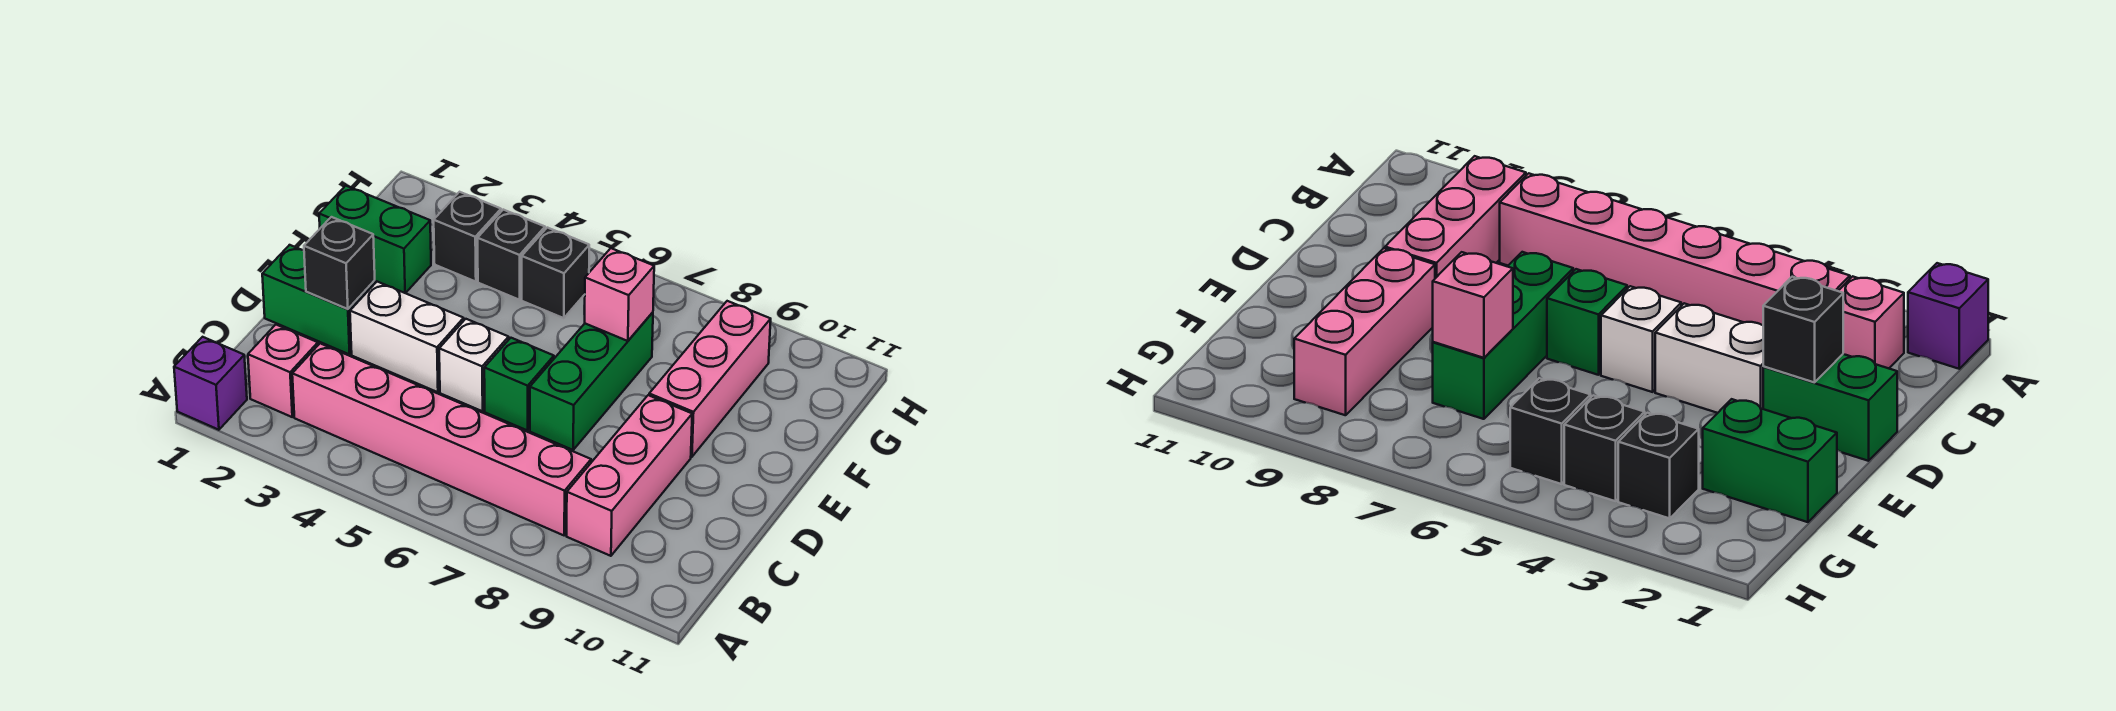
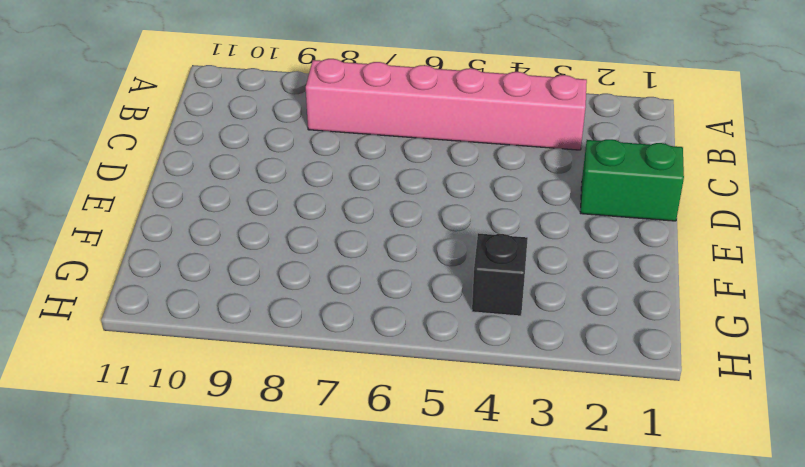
none -> purple brick A1 level 1
none -> pink brick B2 level 1
none -> pink brick B9:D9 level 1

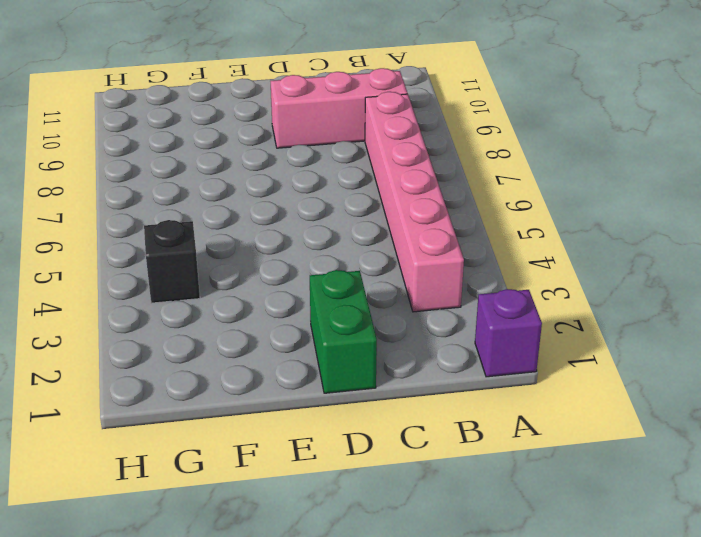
none -> pink brick B2 level 1
none -> white brick D3:D4 level 1
none -> white brick D5 level 1

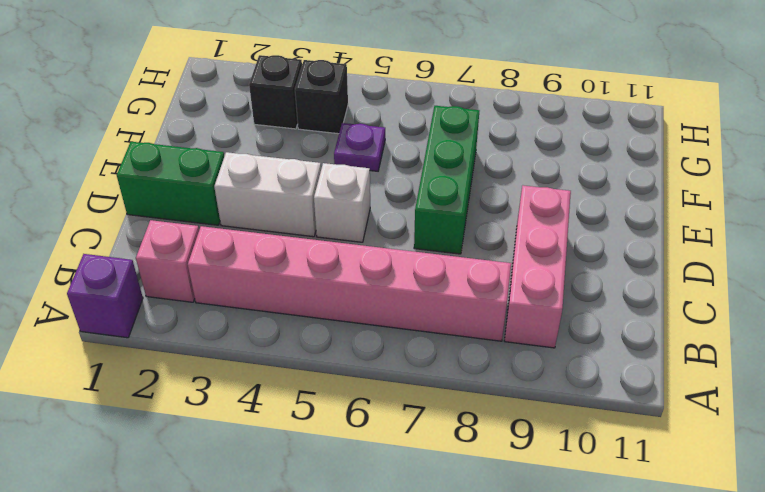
purple plate F5 level 1 -> none
none -> green brick D6 level 1
none -> pink brick E9:G9 level 1
none -> green brick F1:F2 level 1

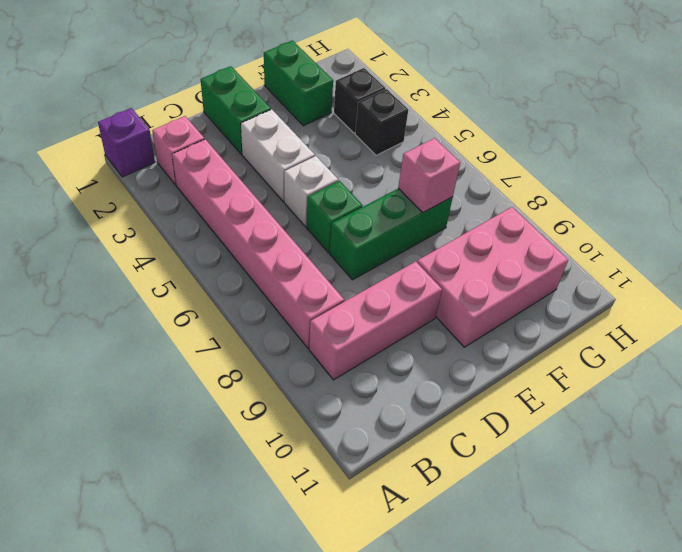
pink brick E9:G10 level 1 -> pink brick E9:G9 level 1
none -> black brick G5 level 1
none -> black brick D2 level 2

